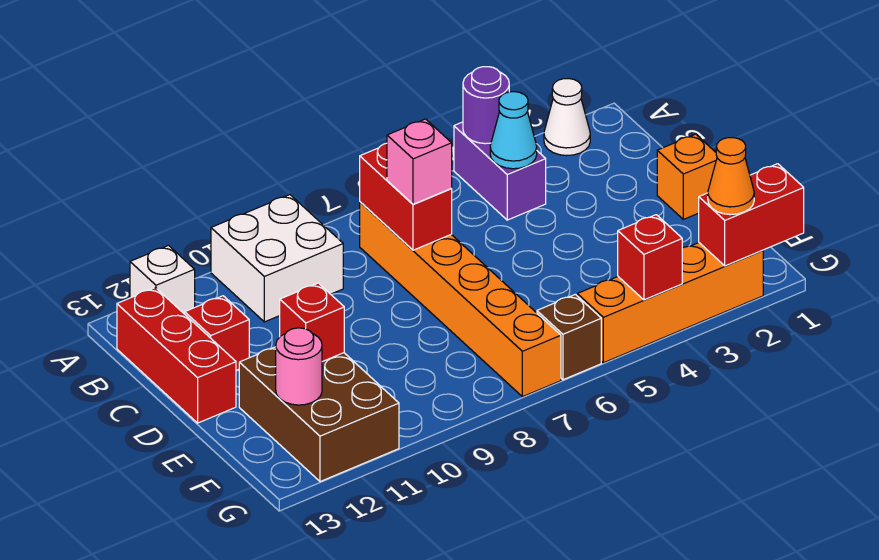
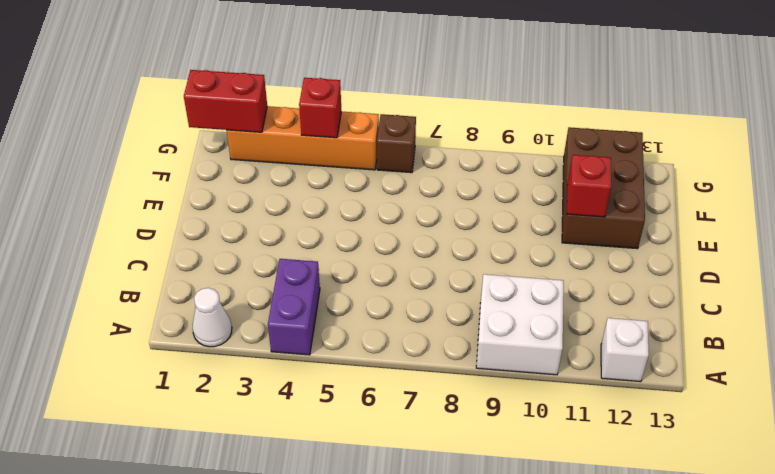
none -> orange brick B7:G7 level 1
none -> red brick B13:D13 level 1
none -> red brick C12 level 1

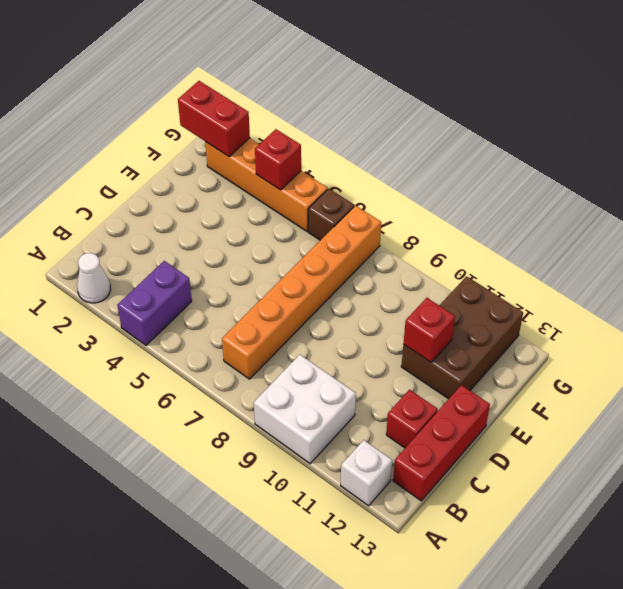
none -> orange brick D1 level 1
none -> purple round brick A4 level 2
none -> cyan cone B4 level 2

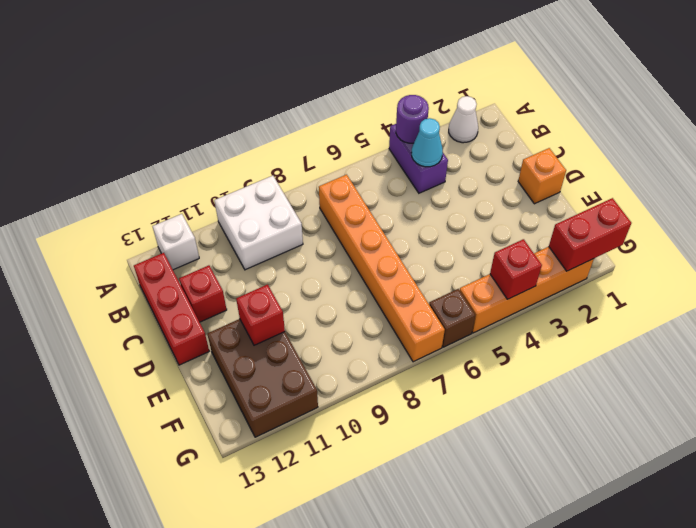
none -> red brick B7:C7 level 2
none -> pink round brick F12 level 2
none -> pink brick C7 level 3

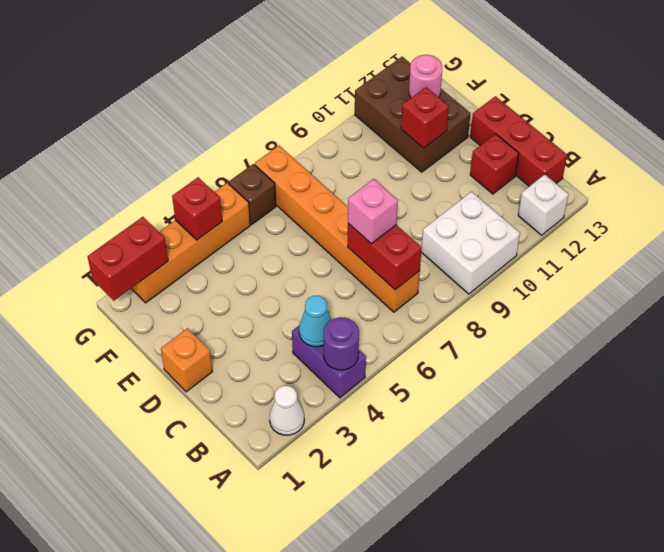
none -> orange cone G2 level 3

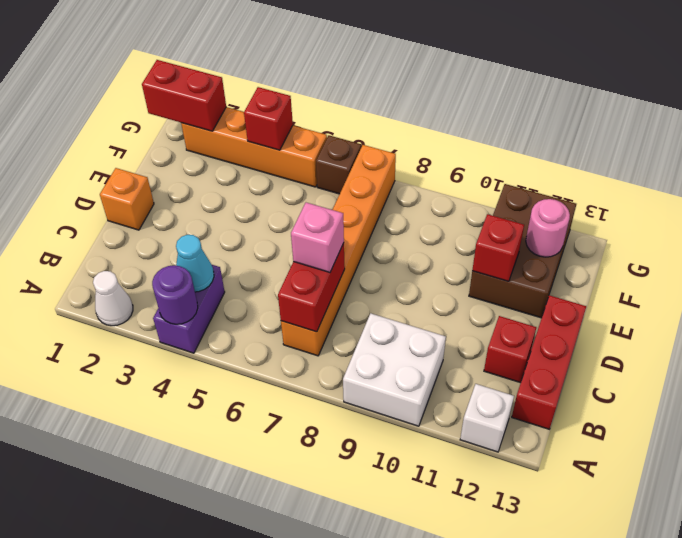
none -> orange cone G2 level 3

